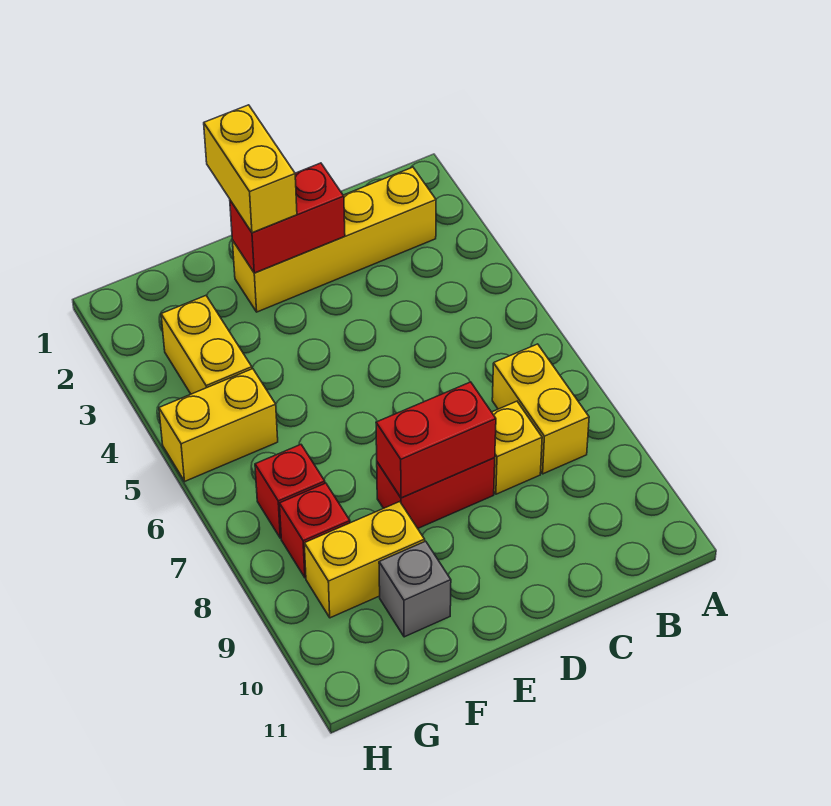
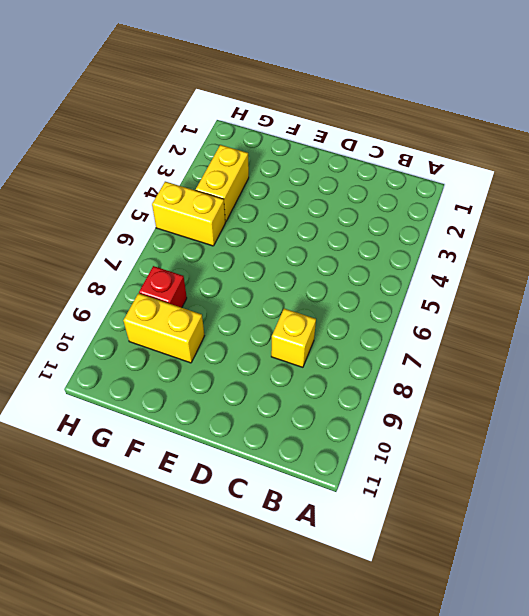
none -> yellow brick B2:E2 level 1
none -> yellow brick B7:B8 level 1
none -> red brick D8:E8 level 1

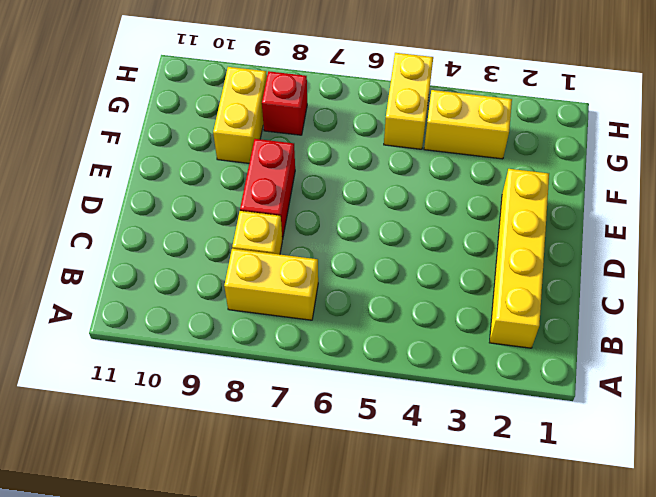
none -> grey brick F10 level 1
none -> red brick G7 level 1
none -> red brick D2:E2 level 2

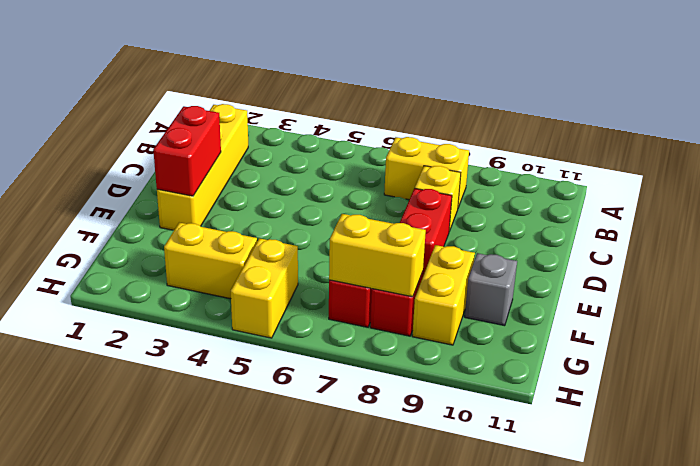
yellow brick G7:G8 level 2 -> yellow brick E1:E2 level 3
none -> red brick D8:E8 level 2

